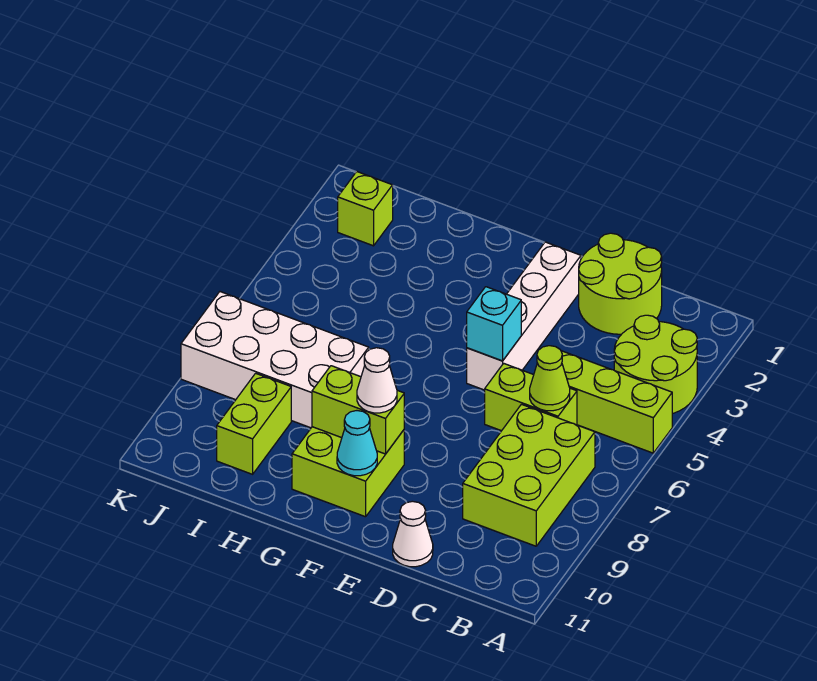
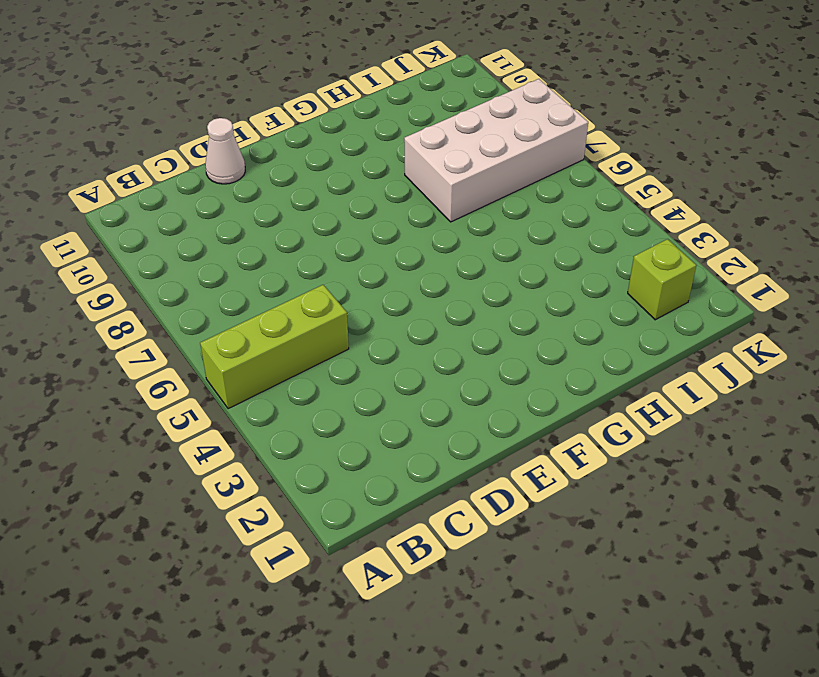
none -> lime round brick A3:B4 level 1
none -> lime brick B7:C9 level 1
none -> lime round brick C1:D2 level 1

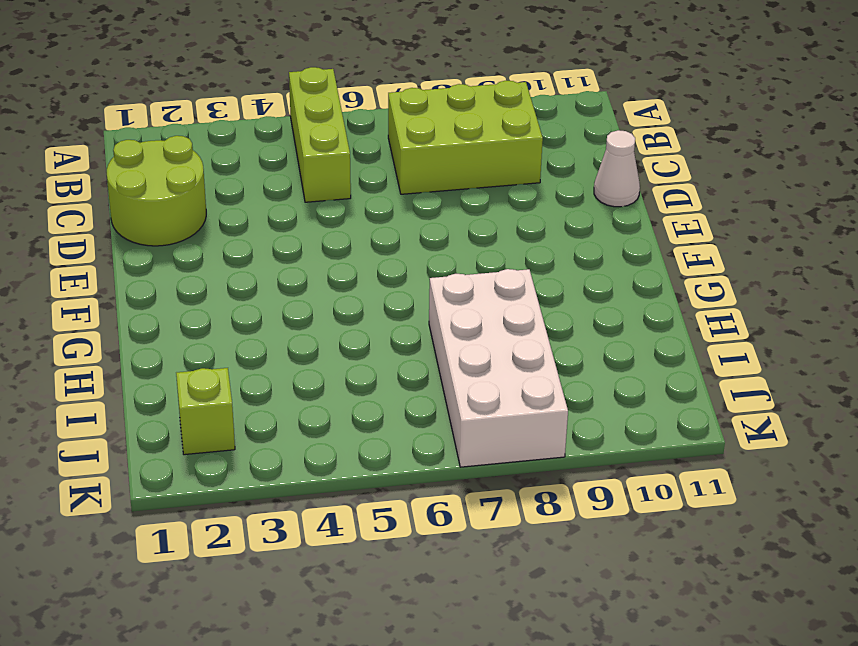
none -> lime round brick A3:B4 level 1
none -> lime brick C6:D6 level 1
none -> white brick E2:E5 level 1

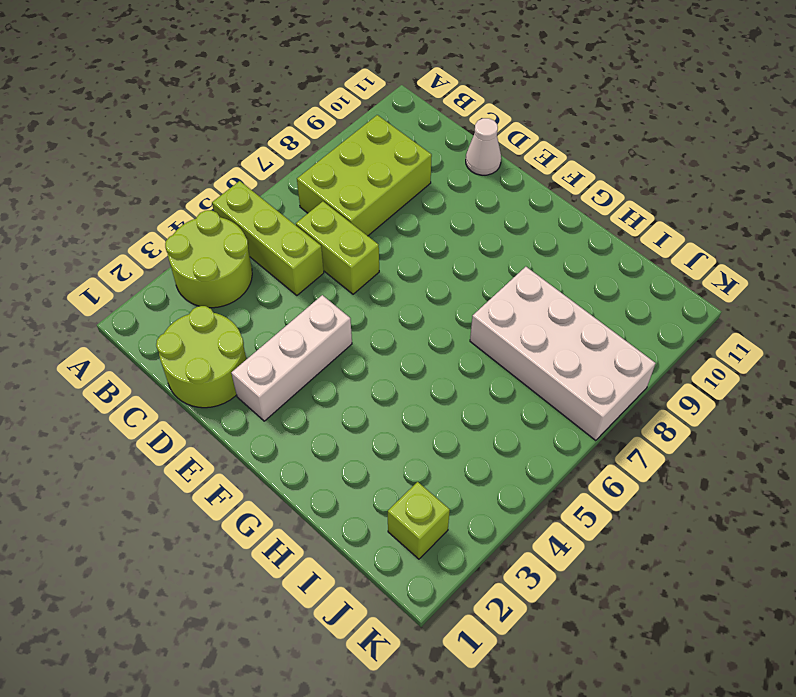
white brick E2:E4 level 1 -> white brick E2:E5 level 1
none -> lime brick F9:G10 level 1
none -> lime brick I9:I10 level 1
none -> lime cone C6 level 2

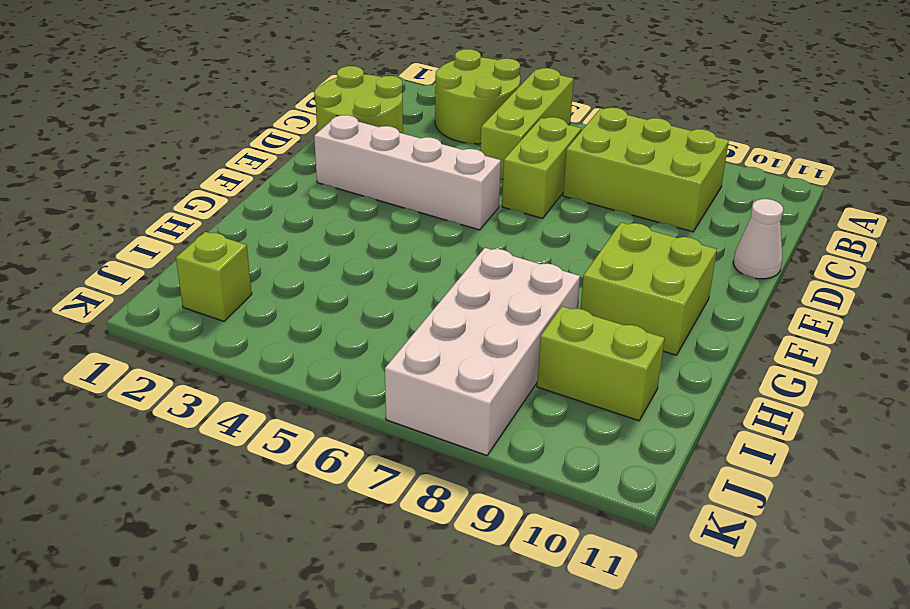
none -> lime cone C6 level 2
none -> cyan brick E5 level 2
none -> lime brick F9:G9 level 2

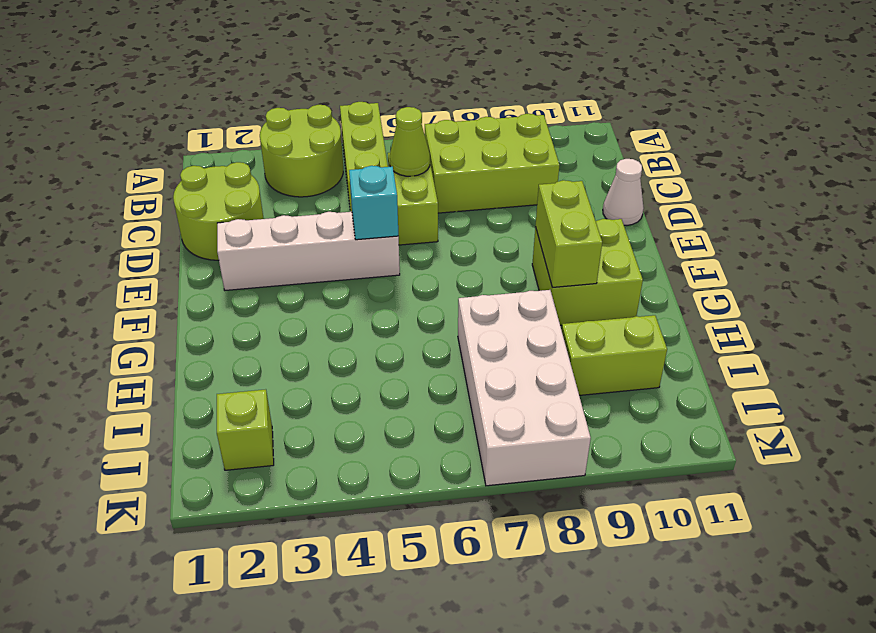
none -> cyan cone F10 level 2
none -> white cone F9 level 3

